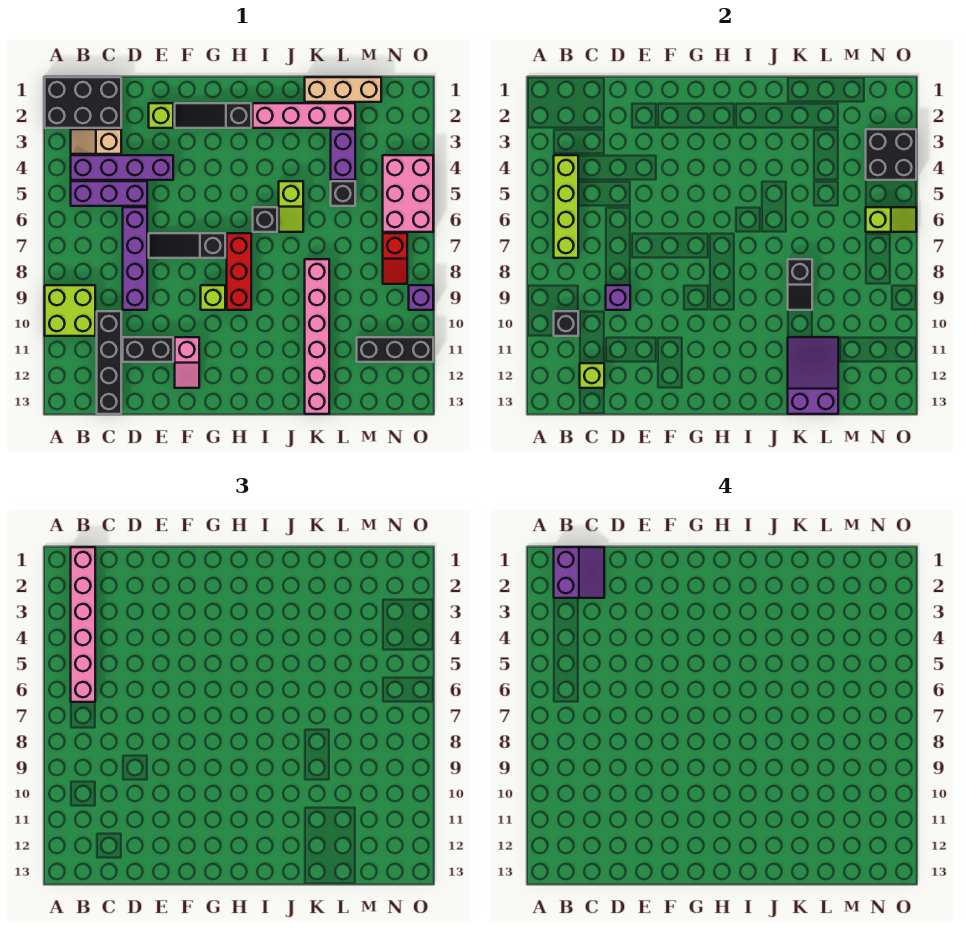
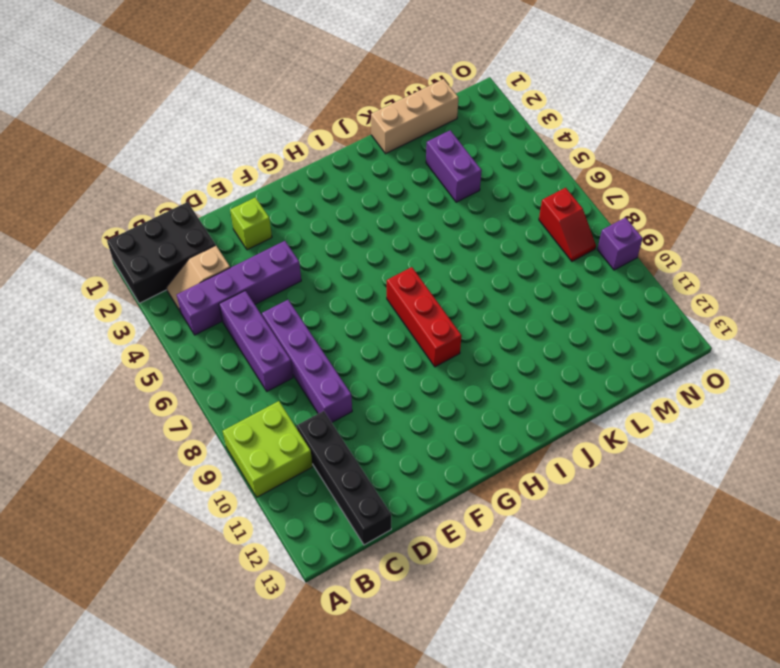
purple brick C5:C7 level 1 -> purple brick B5:D5 level 1
none -> black brick D11:E11 level 1
none -> black slope E7:G7 level 1 top G
none -> black slope F2:H2 level 1 top H
none -> pink slope F11:F12 level 1 top 11

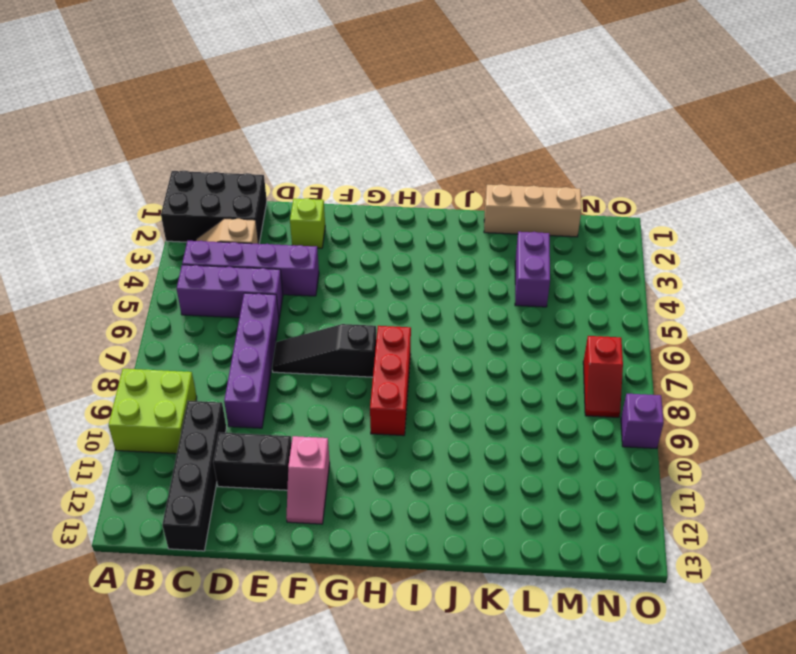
none -> black slope F2:H2 level 1 top H
none -> lime brick G9 level 1
none -> pink brick I2:L2 level 1
none -> black brick I6 level 1

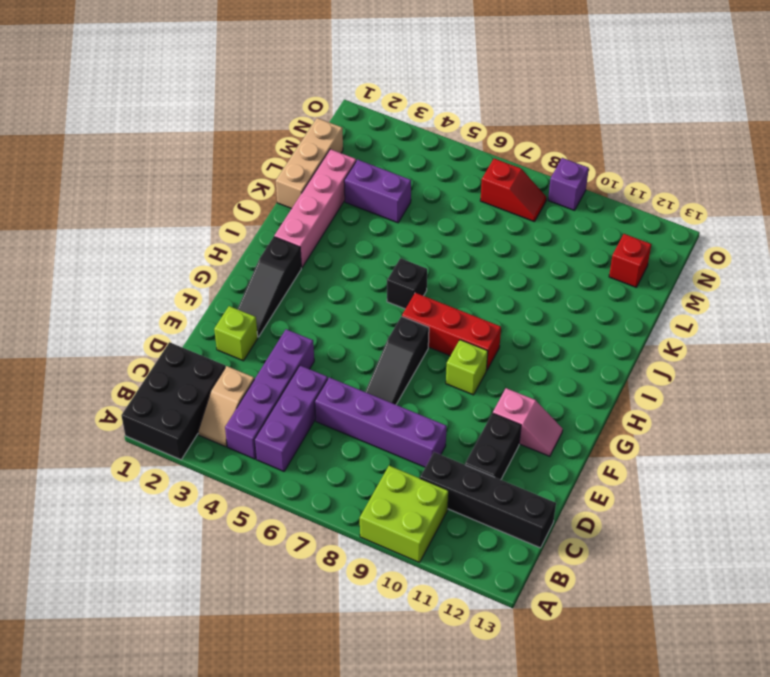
red brick M12 level 1 -> none
none -> lime slope J5:J6 level 1 top 5
none -> pink brick K8:K13 level 1
none -> black brick L5 level 1
none -> black brick M11:O11 level 1

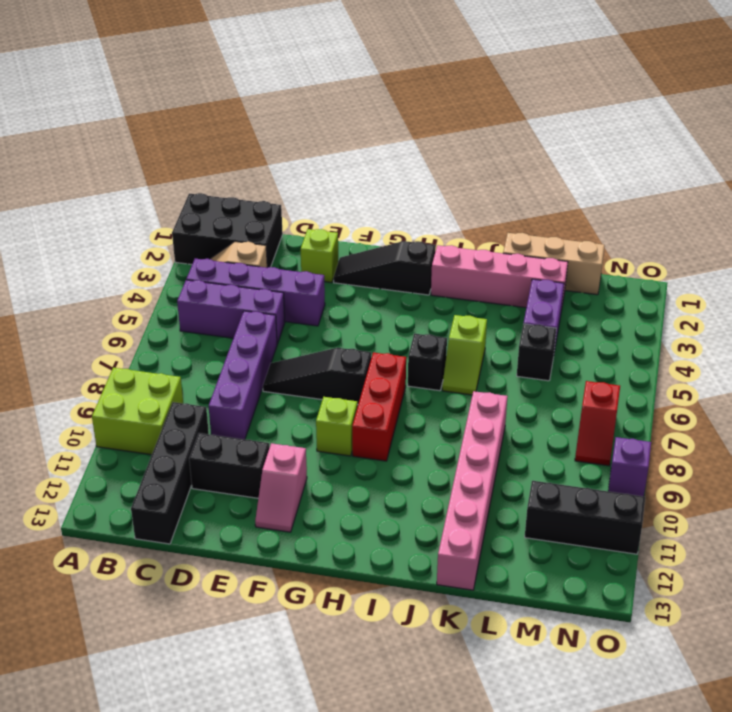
none -> pink brick N4:O6 level 1
none -> lime brick B4:B7 level 2
none -> black brick B10 level 2
none -> lime brick C12 level 2

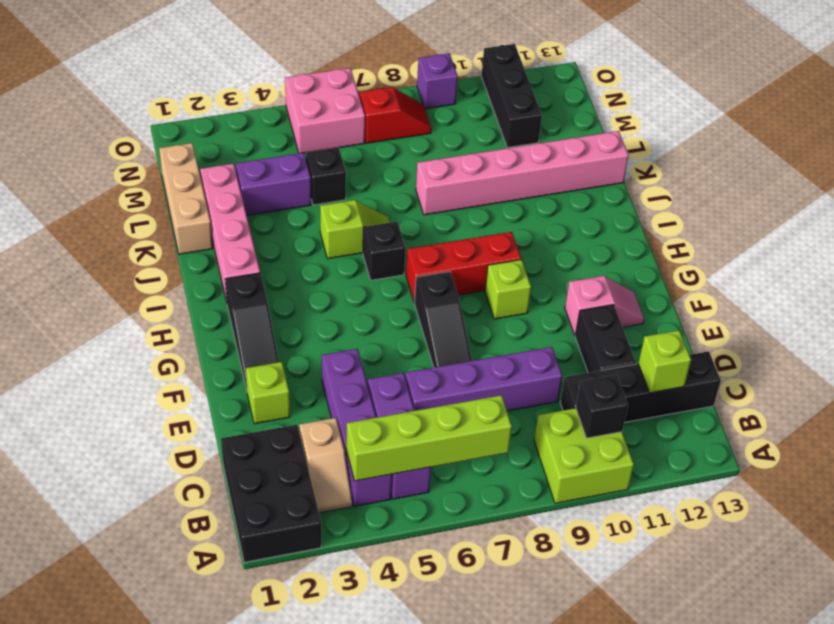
pink brick N5:O6 level 1 -> pink brick N4:O6 level 1
none -> purple brick D9 level 2
none -> black slope K8:K9 level 2 top 8
none -> purple slope K11:L13 level 2 top 13
none -> black brick N3:O4 level 2

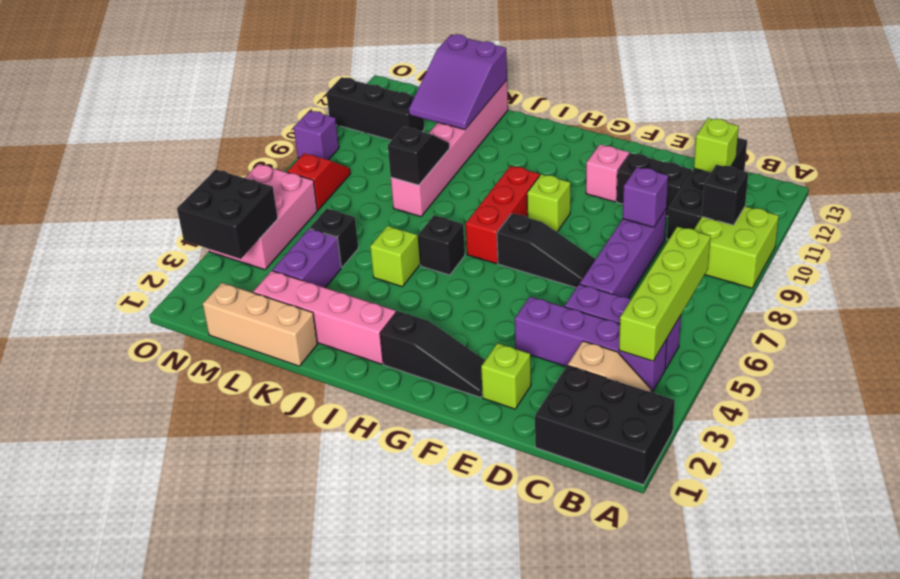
none -> lime slope N6:O6 level 2 top N
none -> pink brick B1:B6 level 3
none -> purple slope B1:C2 level 4 top B

